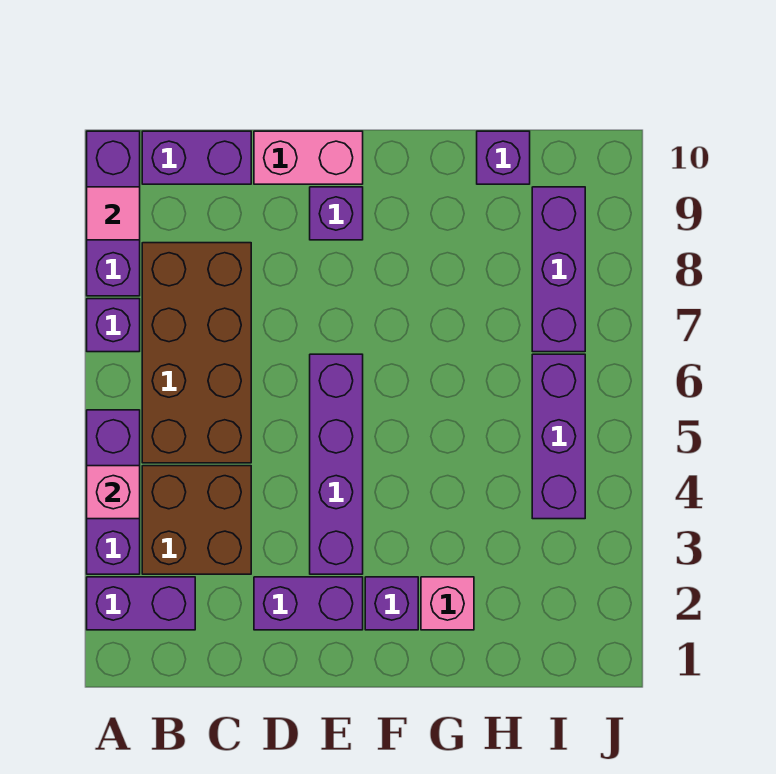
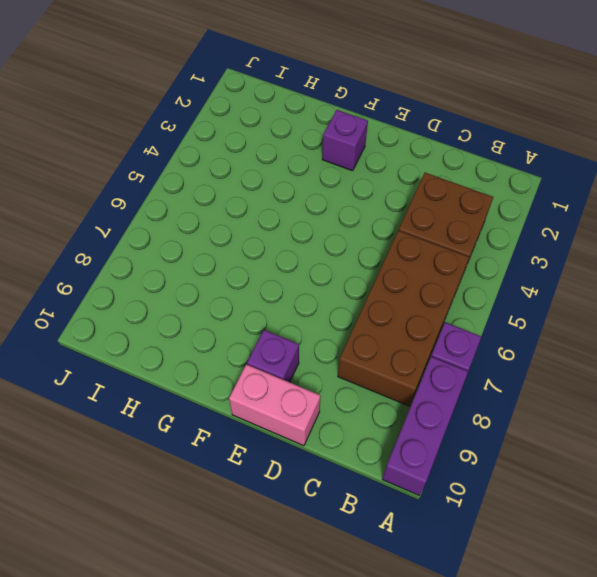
none -> purple brick A2:B2 level 1
none -> purple brick A3:A5 level 1
none -> purple brick B10:C10 level 1

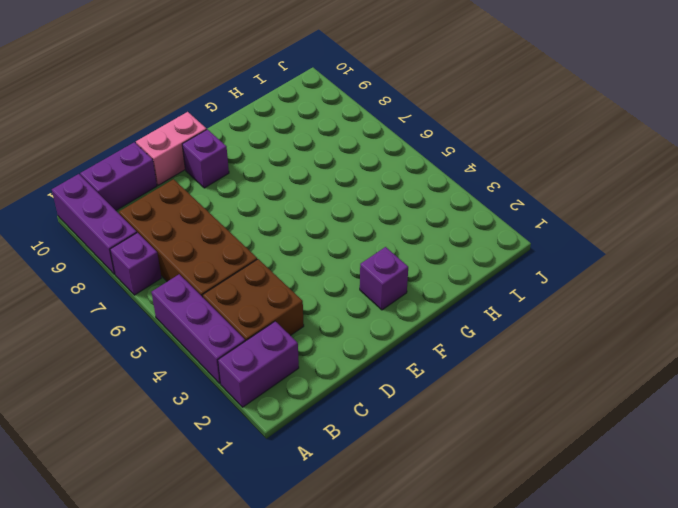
none -> purple brick D2:E2 level 1
none -> purple brick E3:E6 level 1
none -> pink brick G2 level 1

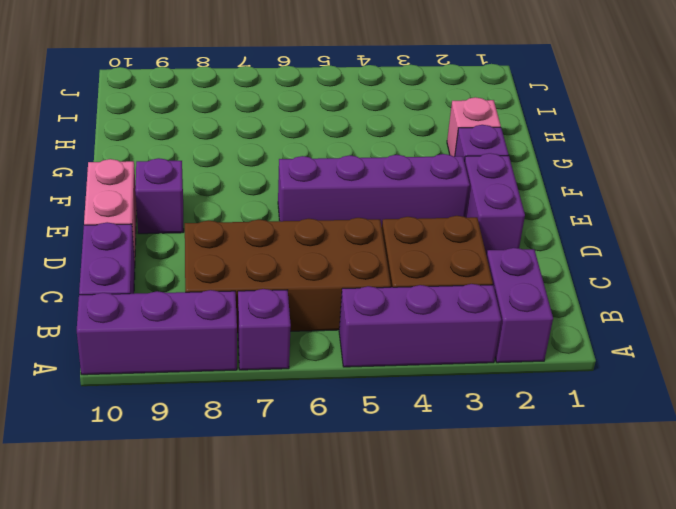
none -> purple brick H10 level 1
none -> purple brick I4:I6 level 1
none -> purple brick I7:I9 level 1

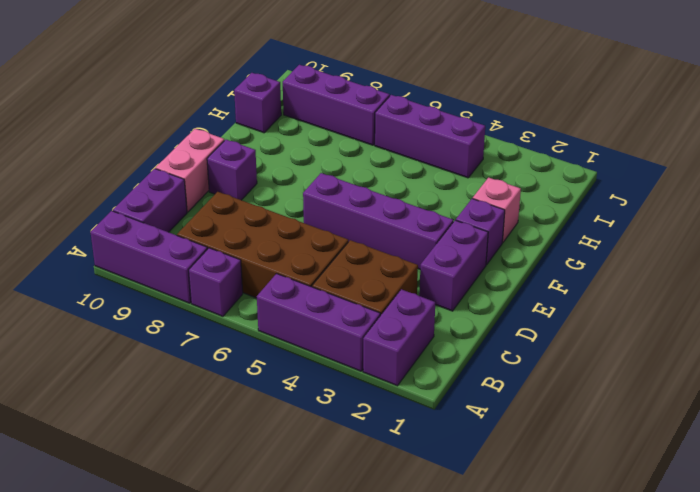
none -> pink brick A4 level 2
none -> pink tile A9 level 2

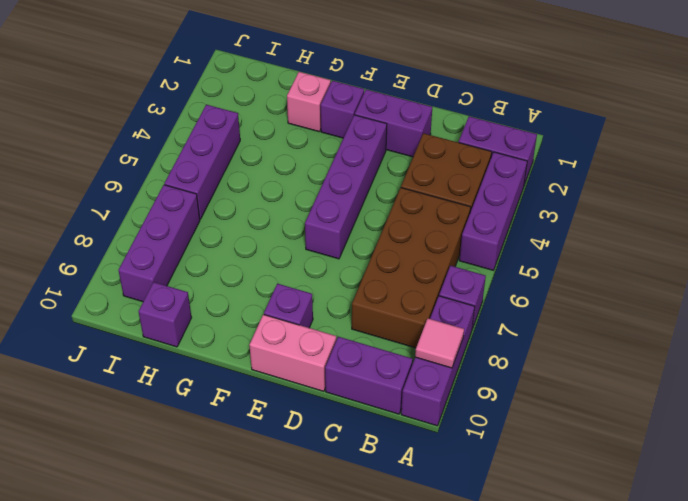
none -> pink brick A4 level 2

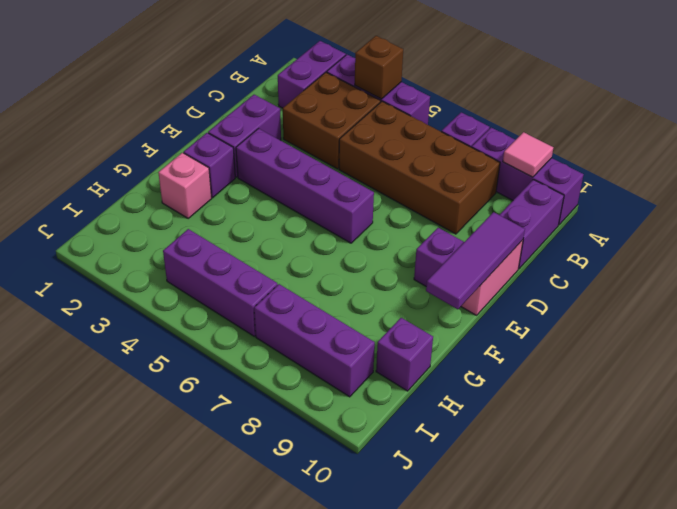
brown brick A4 level 2 -> pink brick A4 level 2
purple tile D10:F10 level 2 -> none

